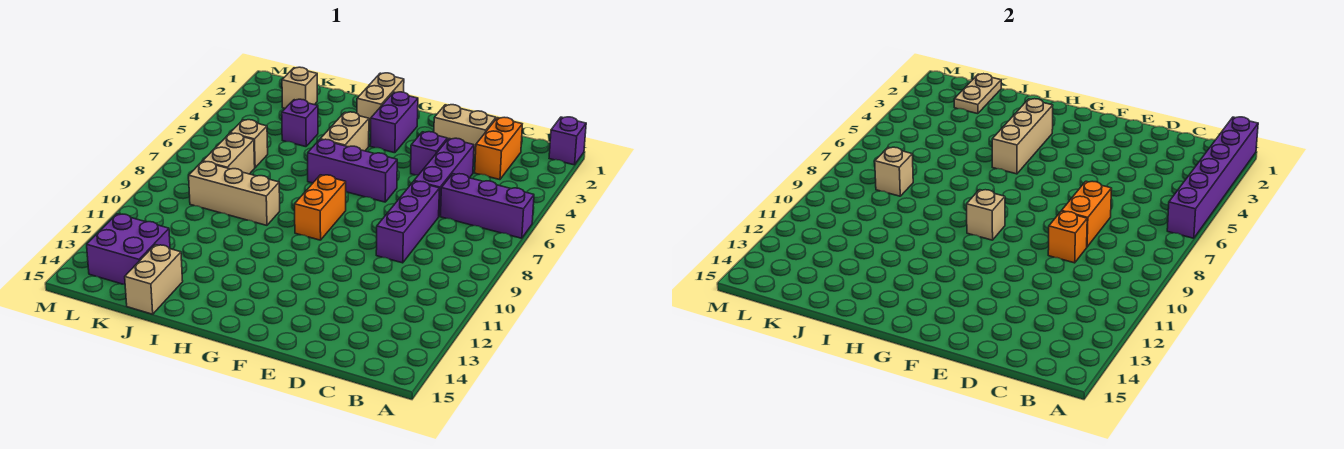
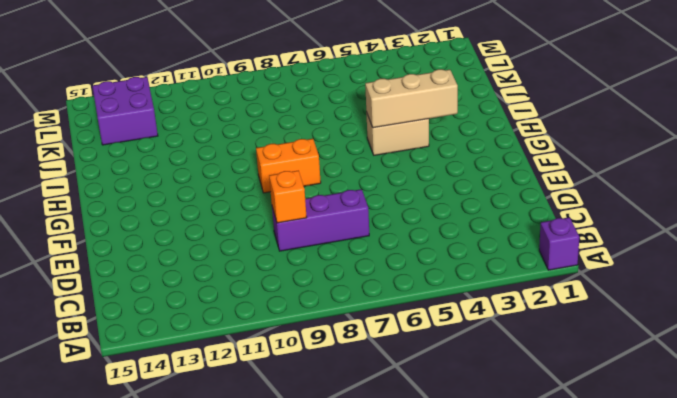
none -> purple brick A6:C6 level 1
none -> orange brick C2:C3 level 1
none -> tan brick D2:E2 level 1

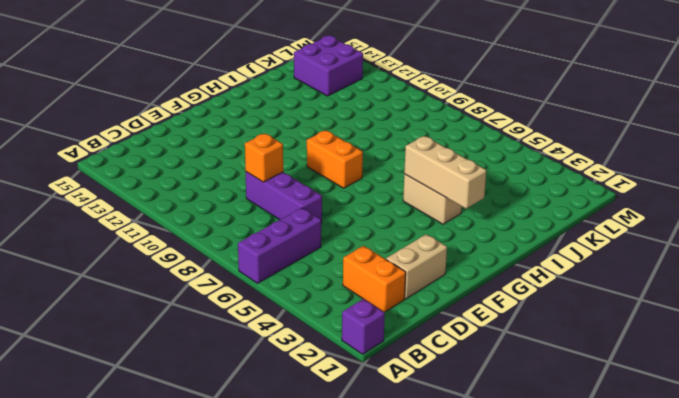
none -> purple brick D4:D6 level 1
none -> purple brick E4 level 1
none -> purple brick F6:H6 level 1

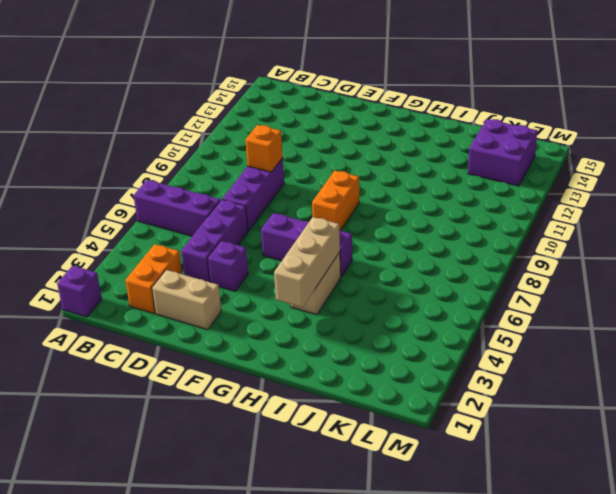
none -> purple brick G2:G3 level 1
none -> tan brick H1:H2 level 1
none -> tan brick I9:K9 level 1

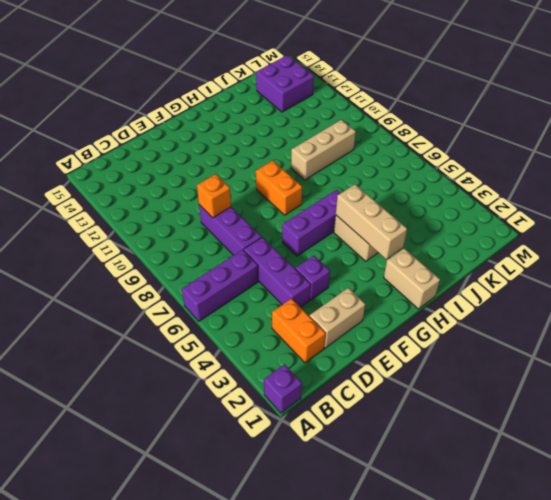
none -> purple brick G2:G3 level 1
none -> purple brick J4 level 1
none -> tan brick J14:J15 level 1

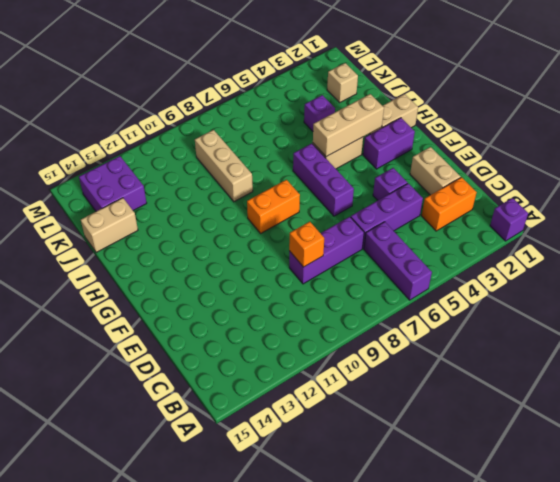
none -> tan brick K6 level 1
none -> tan brick K7:K8 level 1
none -> purple brick A1:A6 level 2

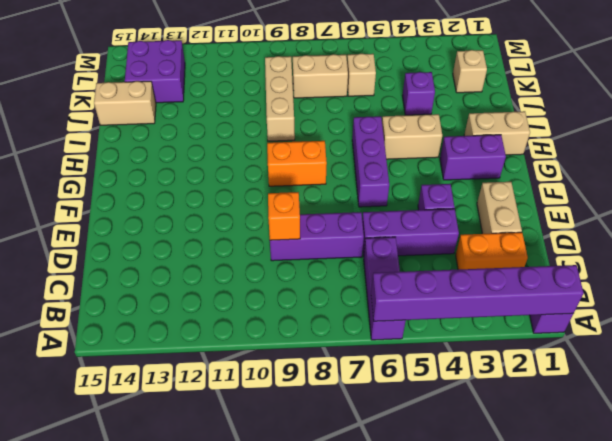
none -> orange brick D7:D8 level 2
none -> tan brick G9 level 2
none -> tan brick H3:H5 level 2

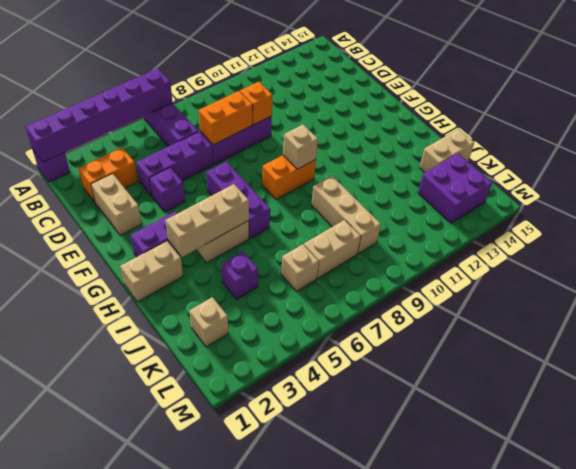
none -> tan plate K1:K2 level 2
none -> tan brick K8 level 2

